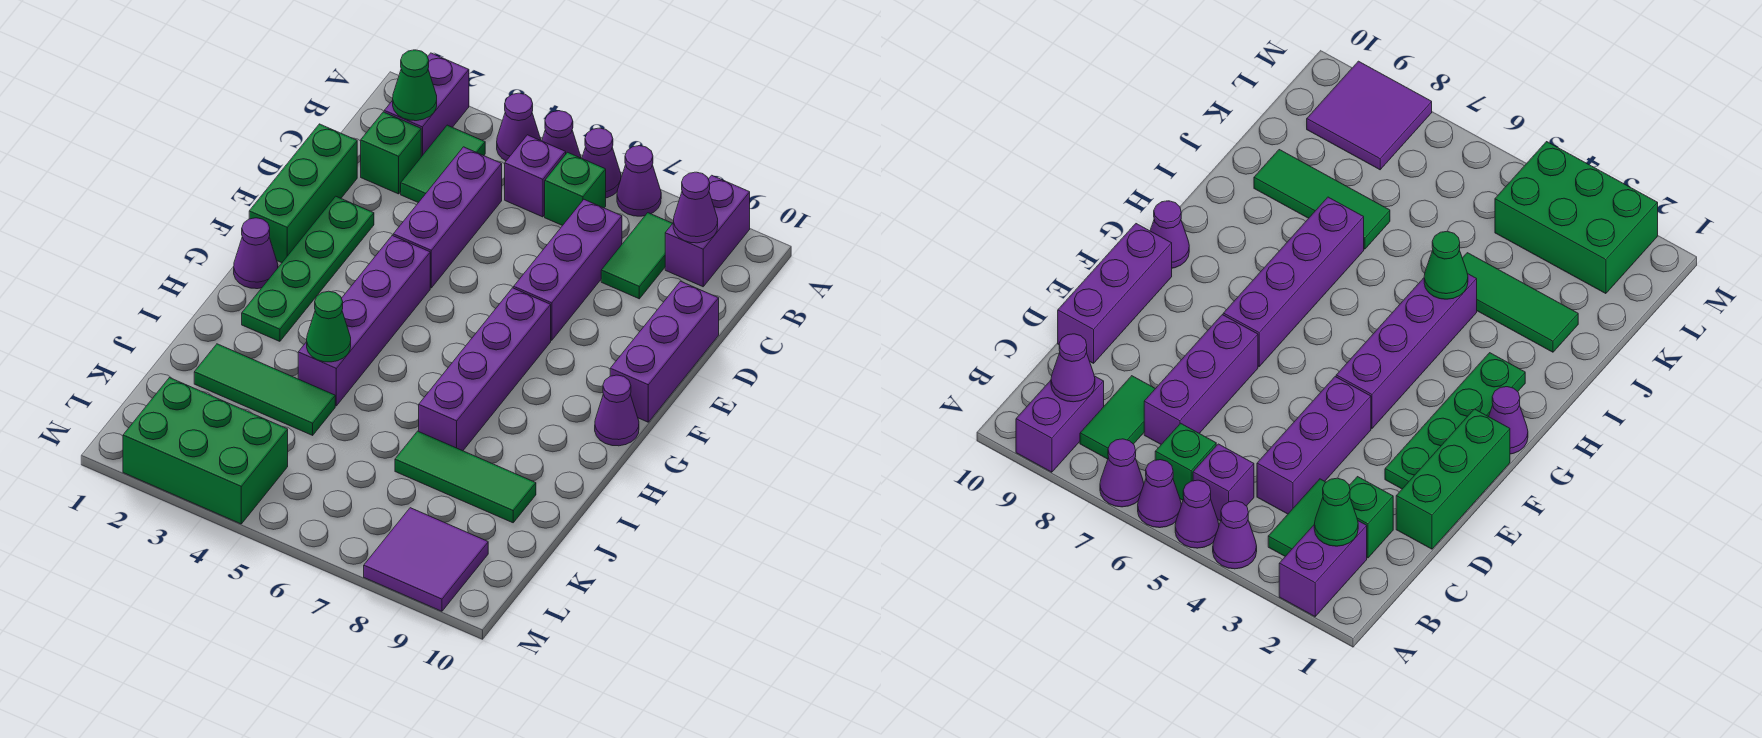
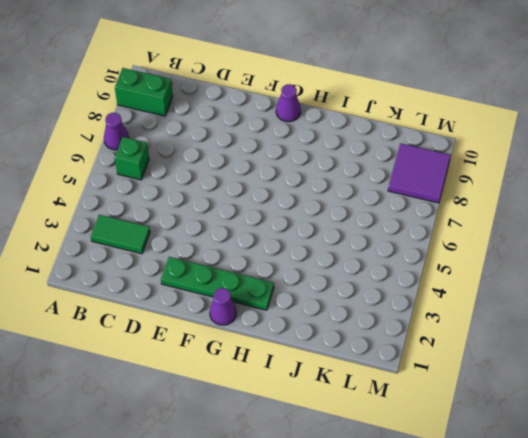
green brick A9:B9 level 1 -> purple brick A9:B9 level 1
none -> purple brick A2:B2 level 1
none -> purple cone A4 level 1
none -> purple cone A5 level 1

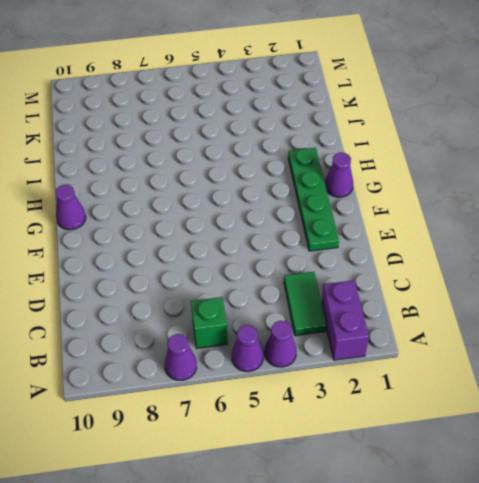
none -> purple cone A6 level 1
none -> purple brick A9:B9 level 1
none -> purple brick B5 level 1

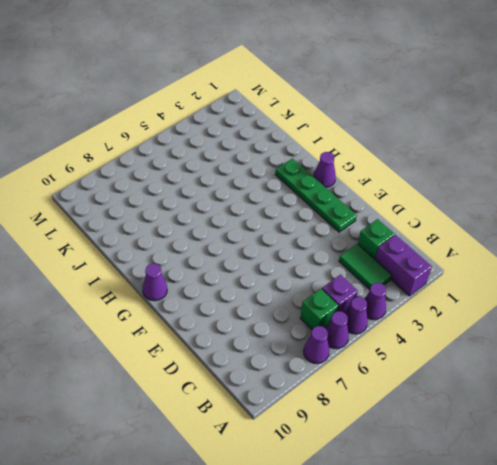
none -> purple brick A9:B9 level 1
none -> green tile B8:C8 level 1
none -> purple brick C4:E4 level 1

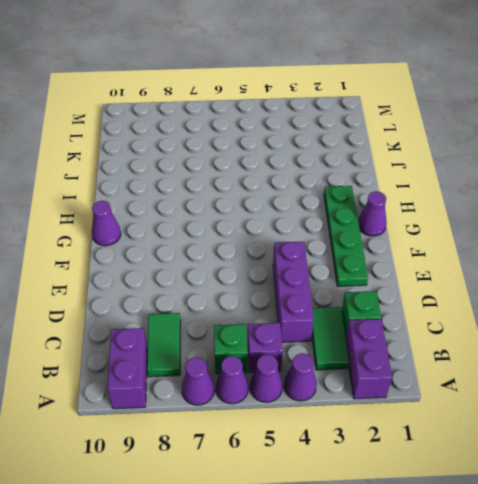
none -> purple brick C7:E7 level 1
none -> green brick D1:F1 level 1
none -> purple brick D10:F10 level 1

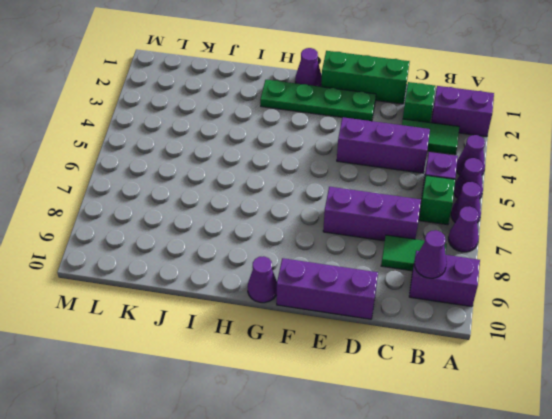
none -> purple brick F4:I4 level 1
none -> purple brick F7:I7 level 1
none -> green tile J2:J4 level 1

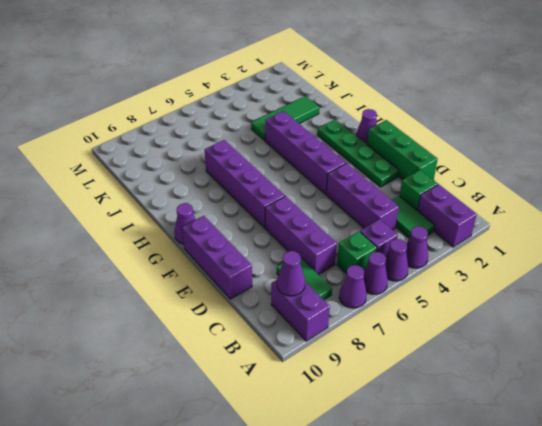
none -> green tile J7:J9 level 1
none -> green brick L2:M4 level 1
none -> purple tile L8:M9 level 1

